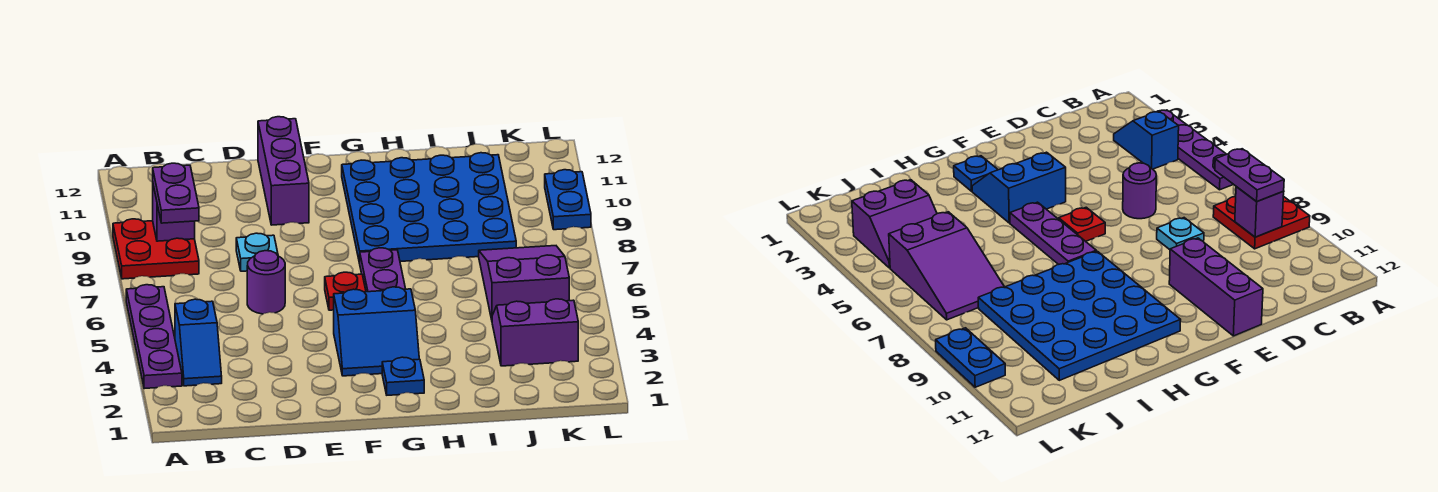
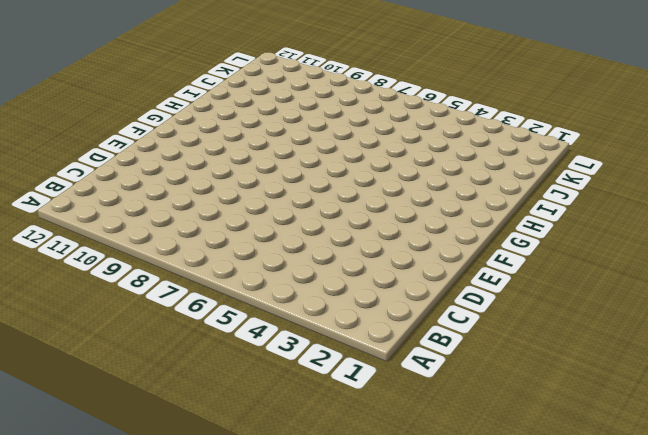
none -> purple plate A3:A6 level 1
none -> red plate A8:B9 level 1
none -> blue slope B3:B4 level 1 top 4

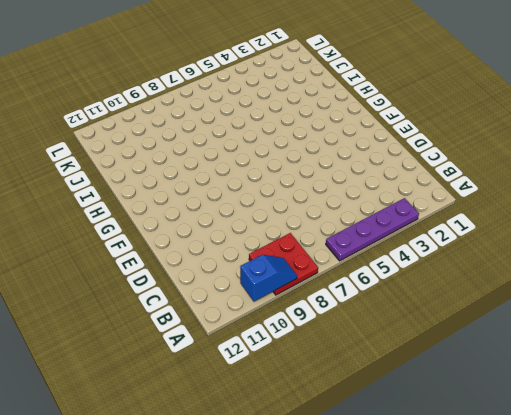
blue slope A9:A10 level 2 top 10 -> blue slope B3:B4 level 1 top 4
none -> purple round brick D6 level 1
none -> cyan plate D8 level 1
none -> purple brick E10:E12 level 1

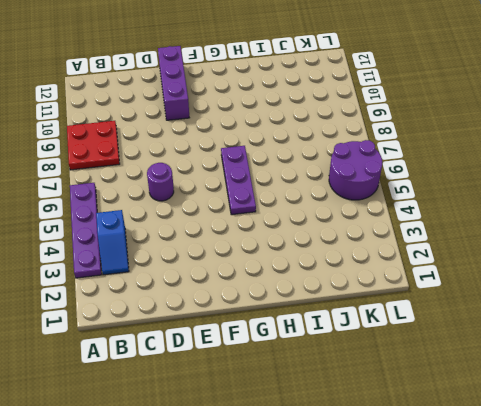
purple round brick K5:L6 level 1 -> purple slope J5:K7 level 1 top 5
none -> cyan plate D8 level 1
none -> blue slope F3:G4 level 1 top 4
none -> red plate F6 level 1

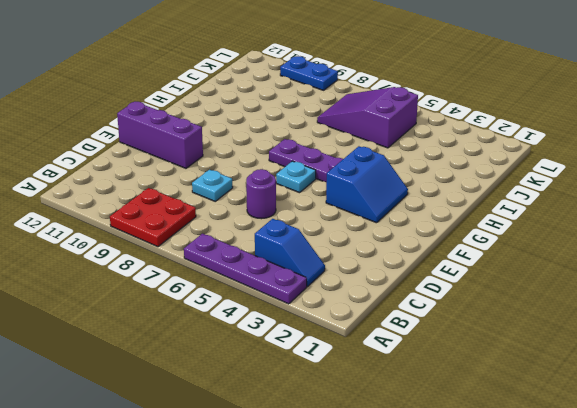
cyan plate F6 level 1 -> red plate F6 level 1
none -> blue plate G2 level 1
none -> blue plate G8:J11 level 1
none -> purple slope J3:K4 level 1 top 3

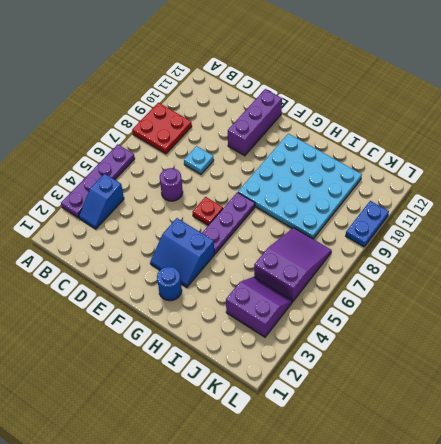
blue round brick G2 level 1 -> blue plate G2 level 1
cyan plate G8:J11 level 1 -> blue plate G8:J11 level 1
none -> purple brick B9 level 2
none -> purple plate B8:B9 level 3

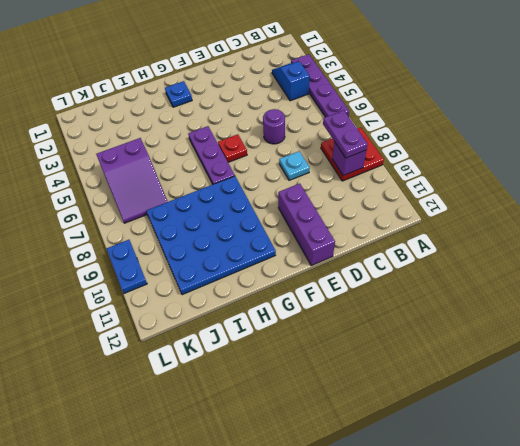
none -> blue slope F3:G4 level 1 top 4
none -> purple slope J3:K4 level 1 top 3

